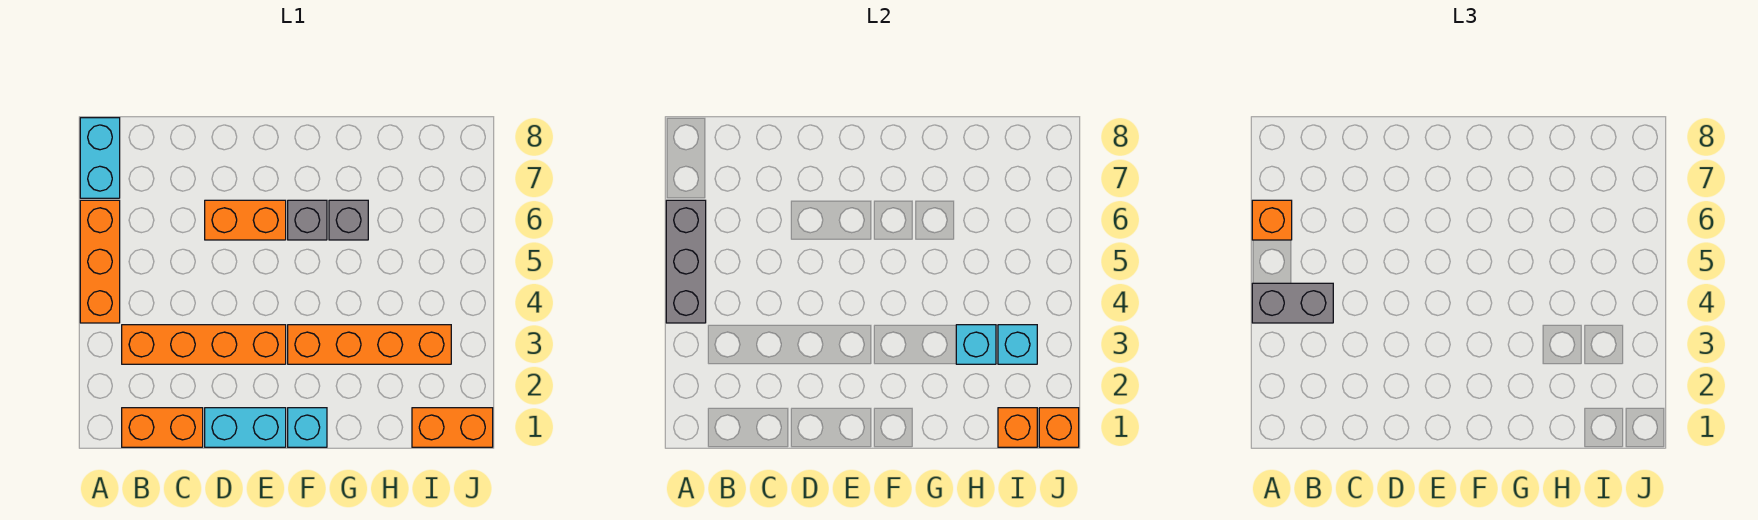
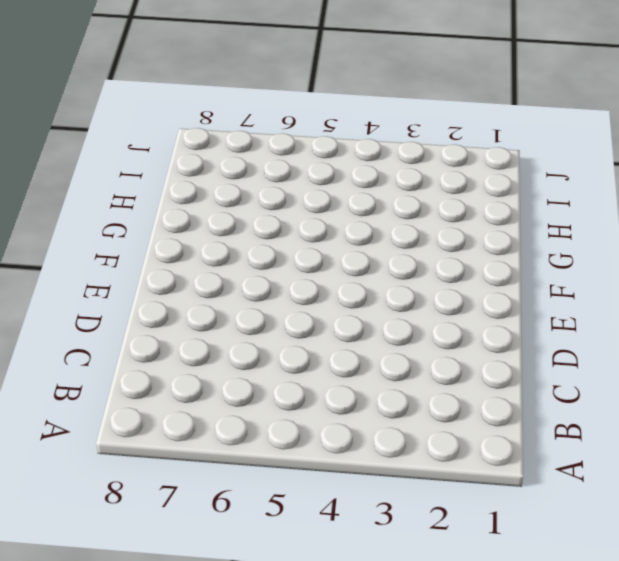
none -> orange brick A4:A6 level 1
none -> cyan brick A7:A8 level 1
none -> orange brick B1:C1 level 1

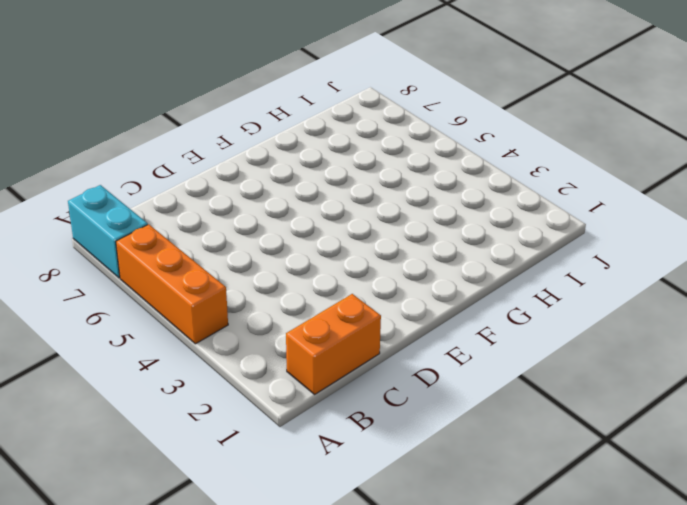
none -> orange brick B3:E3 level 1
none -> cyan brick D1:E1 level 1
none -> orange brick D6:E6 level 1

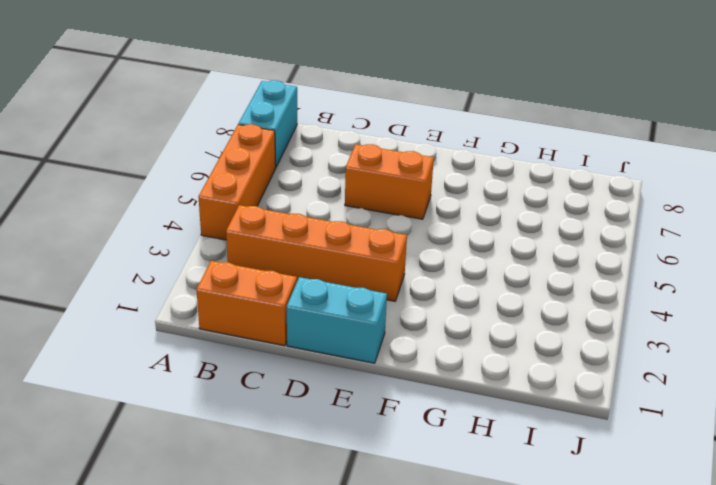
none -> cyan brick F1 level 1
none -> orange brick F3:I3 level 1
none -> grey brick F6 level 1

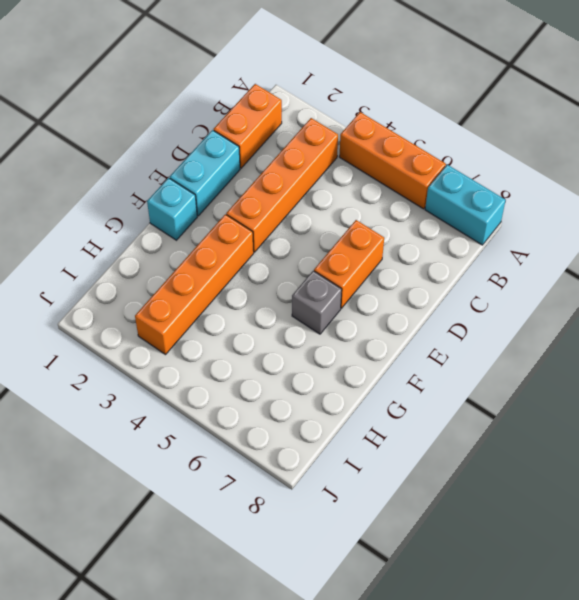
none -> grey brick G6 level 1
none -> orange brick I1:J1 level 1
none -> grey brick A4:A6 level 2

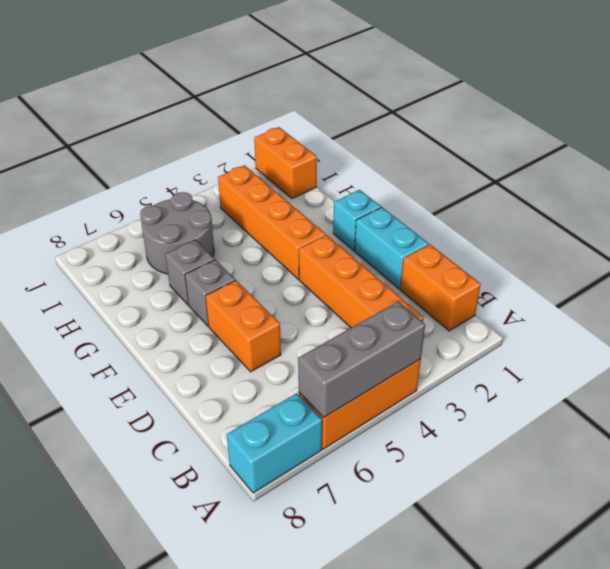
grey round brick H5:I6 level 1 -> none
none -> cyan brick H3 level 2
none -> orange brick I1 level 2
none -> cyan brick I3 level 2

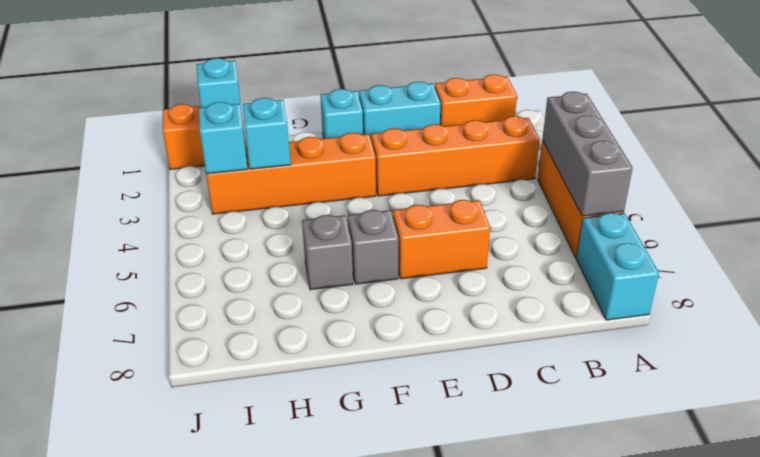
cyan brick I1 level 2 -> orange brick I1 level 2
none -> orange brick J1 level 2
none -> grey brick A4:B4 level 3
none -> orange brick A6 level 3

